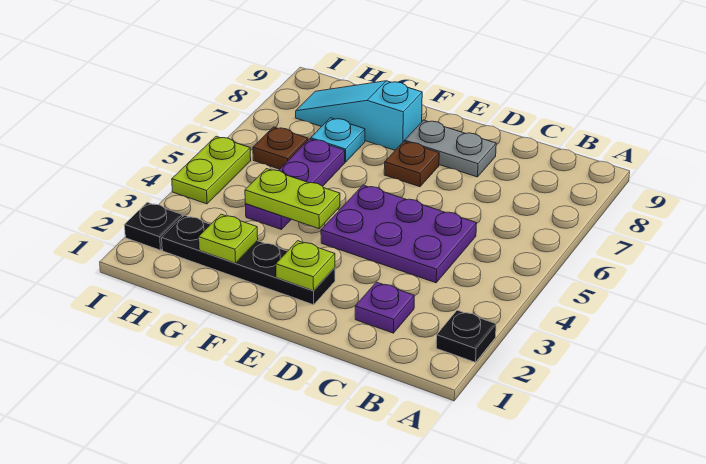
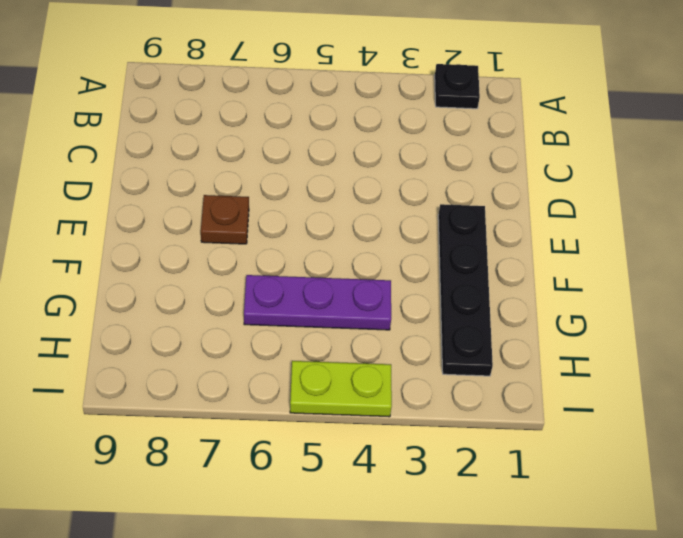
none -> purple plate C2 level 1
none -> purple plate C4:E5 level 1
none -> grey plate D8:E8 level 1

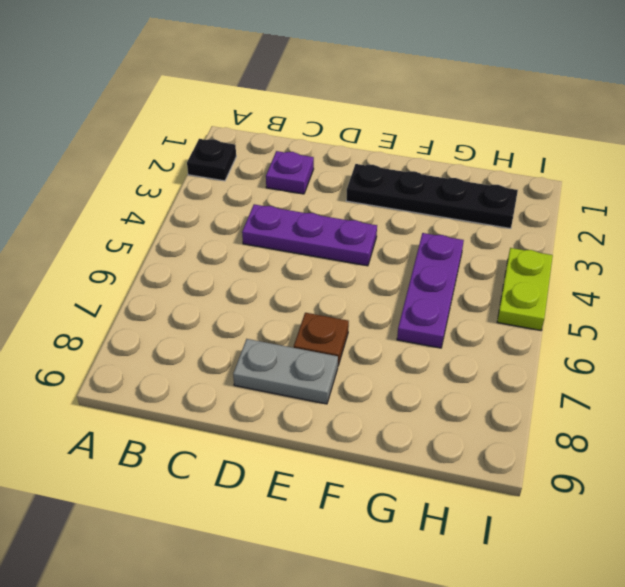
purple plate C4:E4 level 1 -> purple plate C4:E5 level 1
none -> cyan slope F8:H8 level 1 top F
none -> cyan plate G7 level 1
none -> brown plate H6 level 1

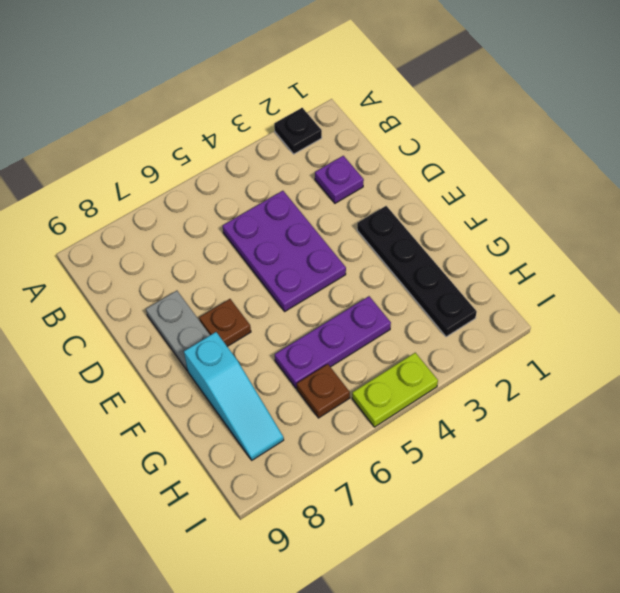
none -> cyan plate G7 level 1
none -> black plate I2 level 1
none -> lime plate E2 level 2

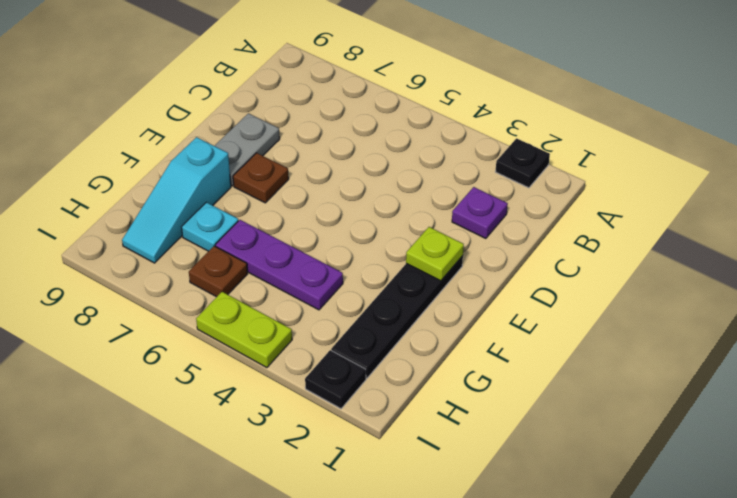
none -> purple plate C4:E5 level 1
none -> lime plate F4:G4 level 2
none -> lime plate G2 level 2

